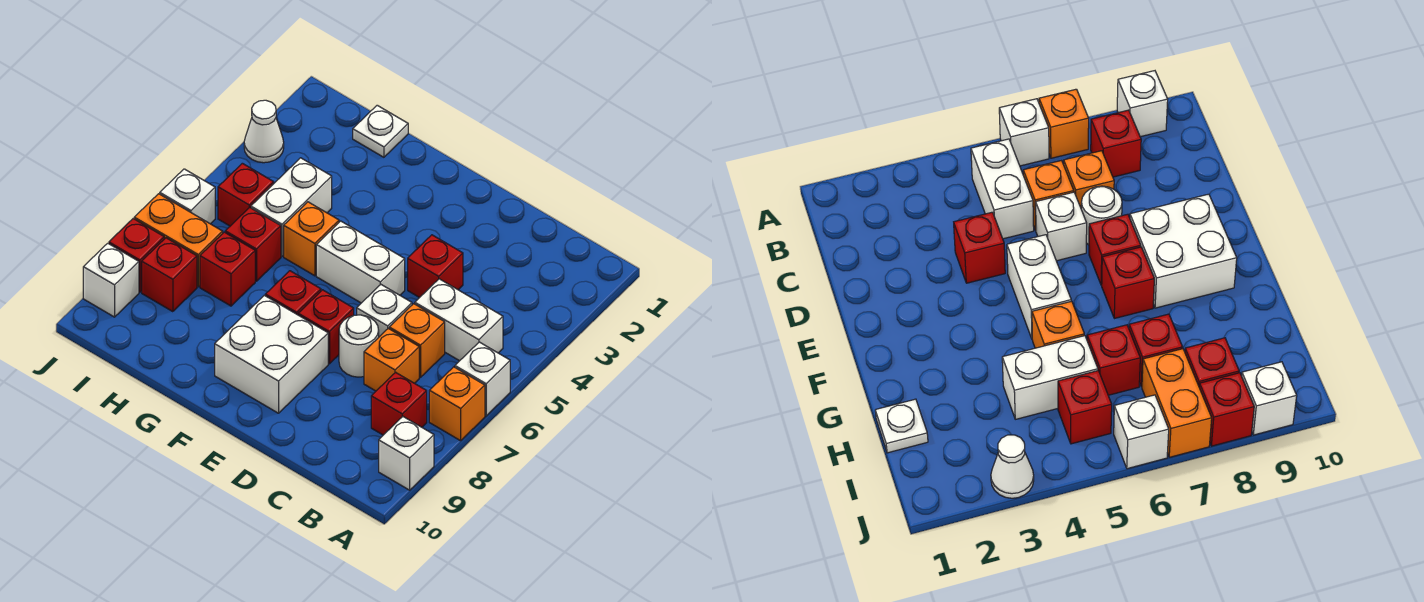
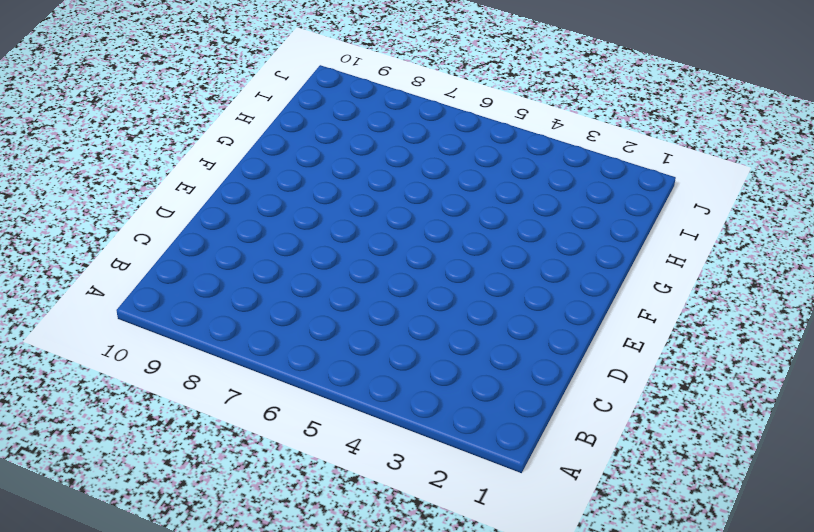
none -> white brick A6 level 1
none -> orange brick A7 level 1
none -> white brick A9 level 1

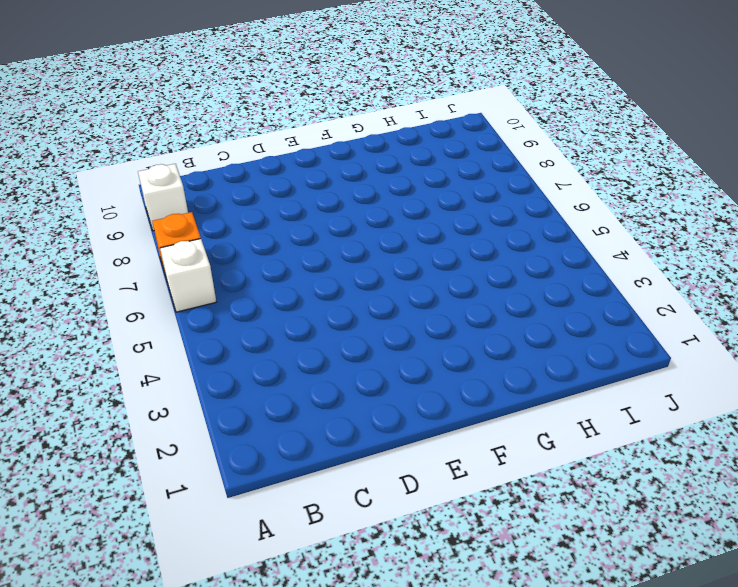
none -> white brick B5:C5 level 1
none -> red brick B8 level 1
none -> orange brick C6 level 1

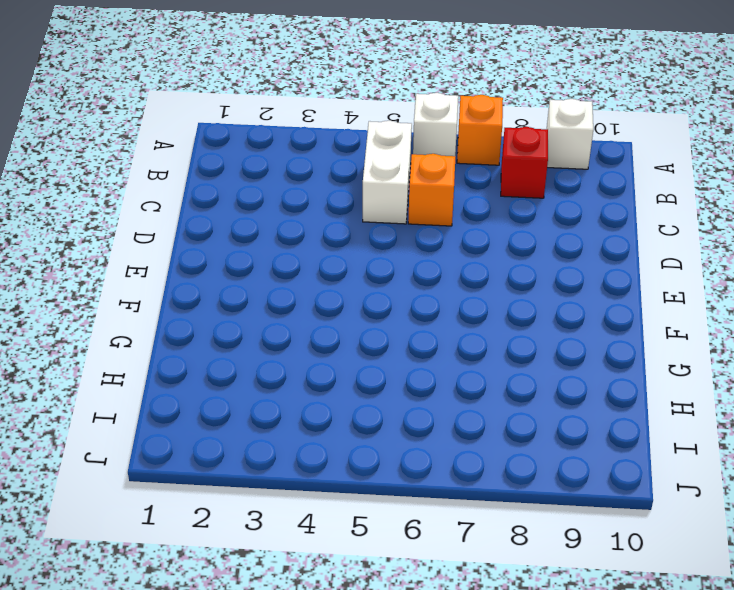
none -> orange brick C7 level 1
none -> red brick D4 level 1
none -> white brick D6 level 1

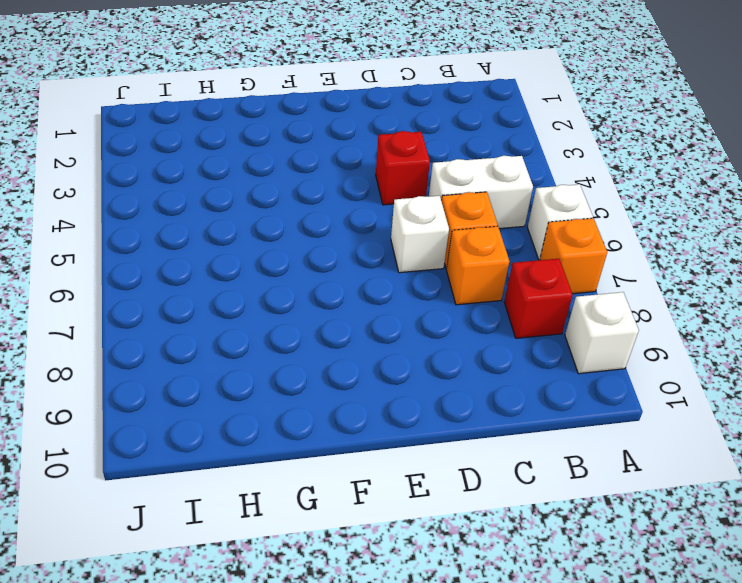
none -> white round brick D7 level 1
none -> white brick E5:F5 level 1
none -> red brick E7 level 1

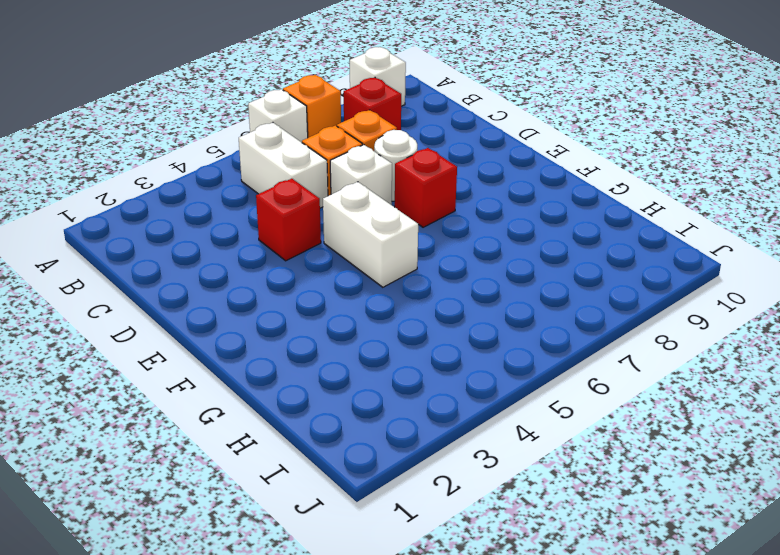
none -> white brick E8:F9 level 1
none -> red brick F7 level 1
none -> orange brick G5 level 1

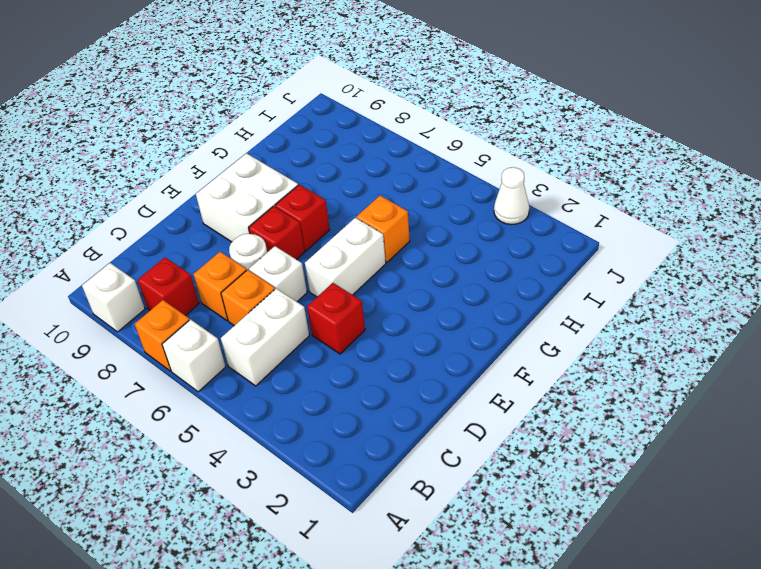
none -> white plate H1 level 1
none -> white brick H4:H5 level 1
none -> red brick H6 level 1

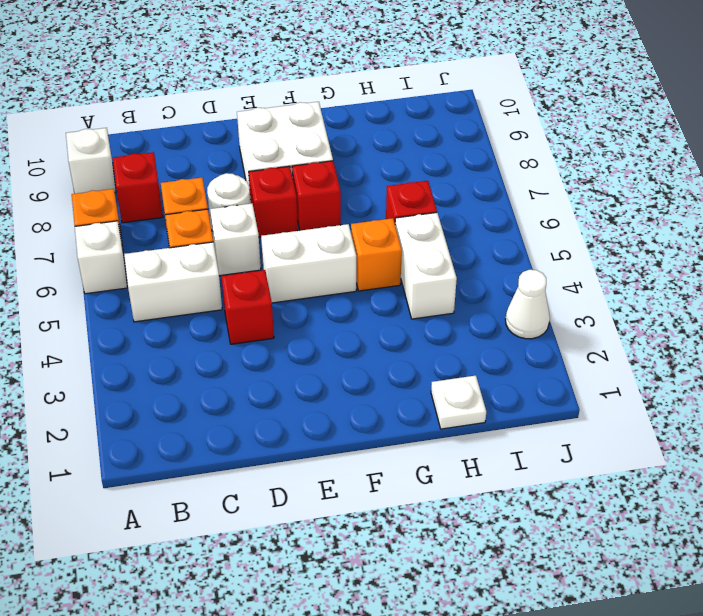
none -> red brick H7 level 1
none -> red brick I5 level 1
none -> orange brick I7:J7 level 1

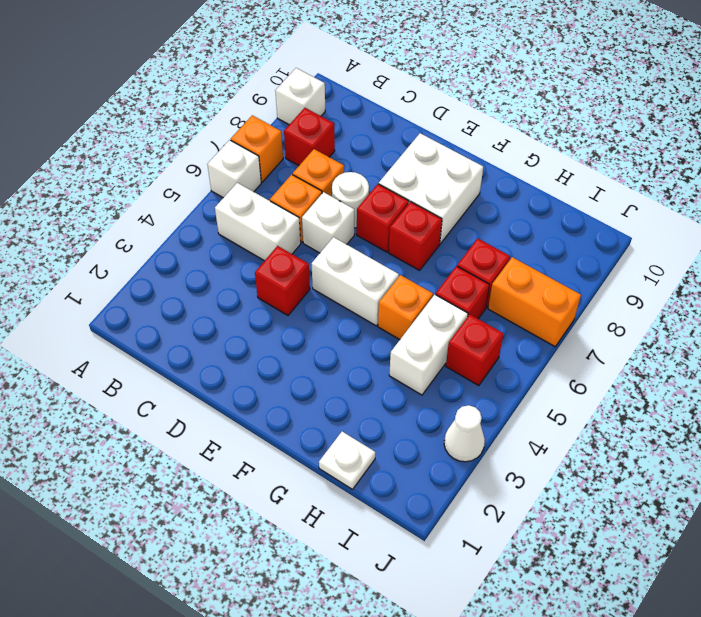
none -> red brick I8 level 1
none -> white brick J6 level 1
none -> red brick J8 level 1

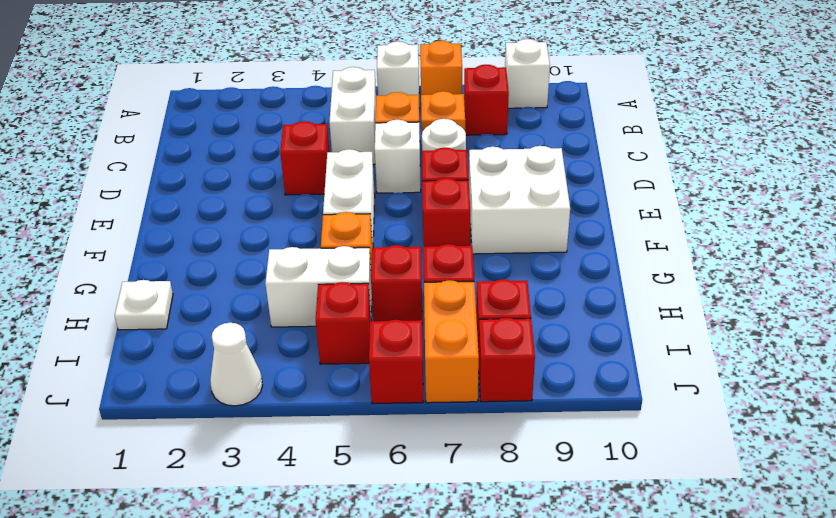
red brick J6 level 1 -> white brick J6 level 1
none -> white brick J9 level 1

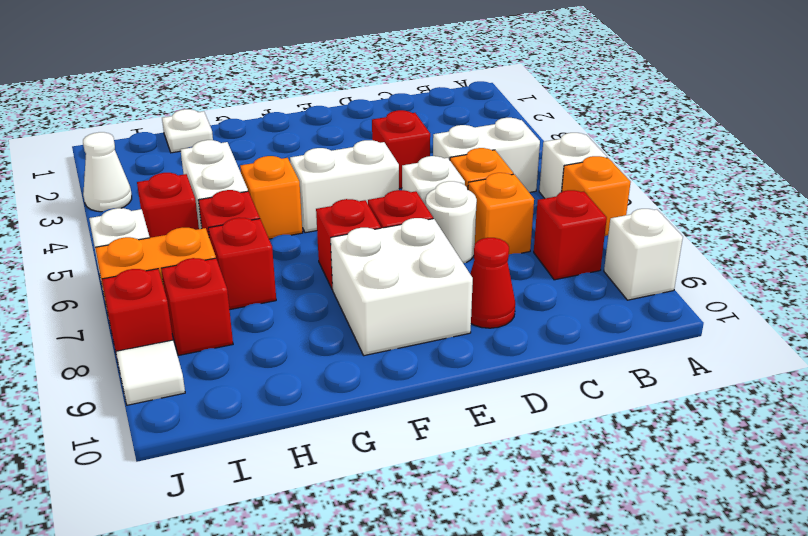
red cone D9 level 1 -> none
white tile J9 level 1 -> white brick J9 level 1

